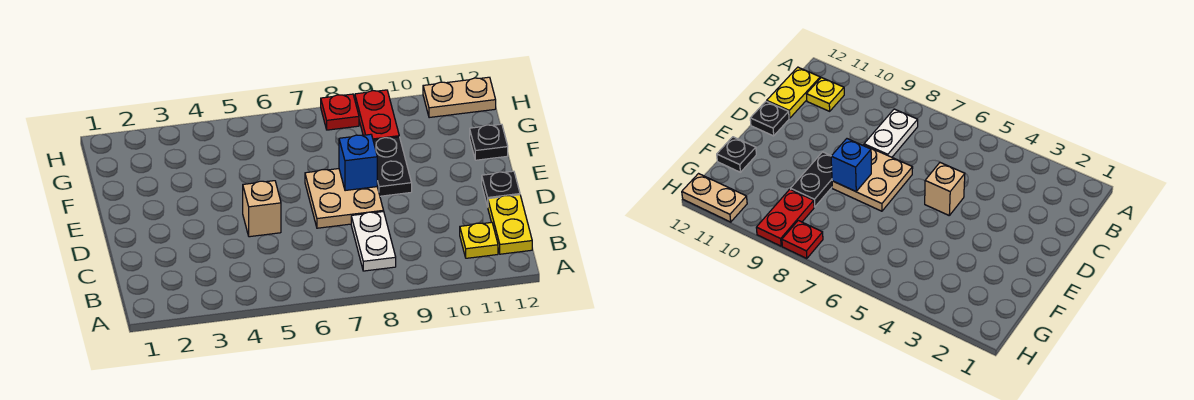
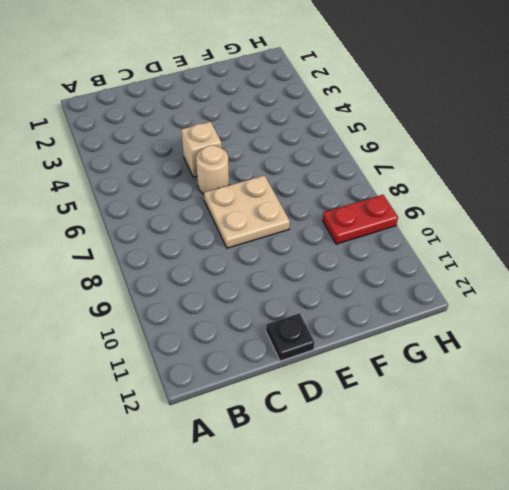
tan round brick D6 level 1 -> none
none -> white plate B8:C8 level 1
none -> yellow plate B11 level 1
none -> yellow plate B12:C12 level 1

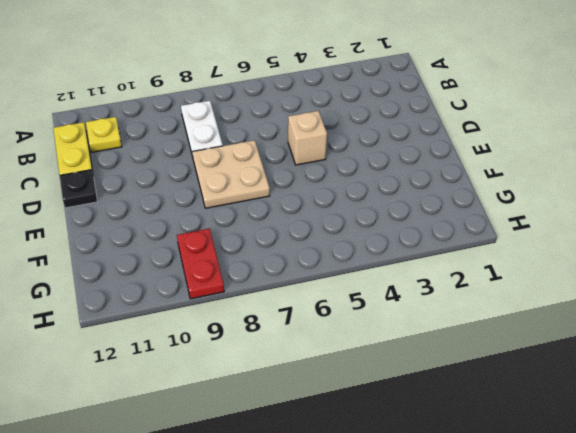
none -> black plate E9:F9 level 1
none -> black plate F12 level 1
none -> red plate H8 level 1

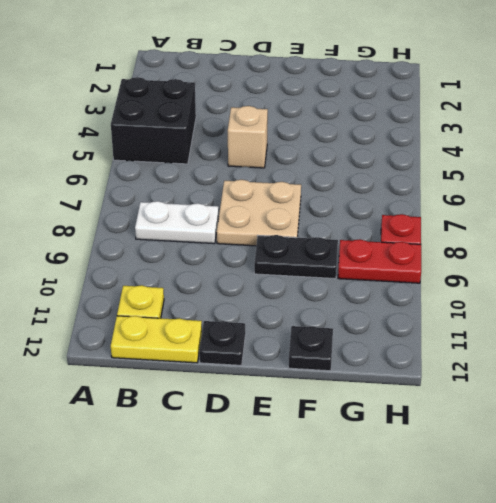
black brick A4:B5 level 1 -> none
none -> tan plate H11:H12 level 1
none -> blue brick E8 level 2

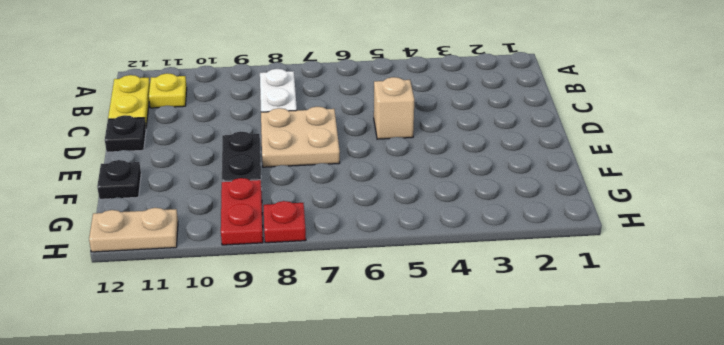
none -> blue brick E8 level 2

